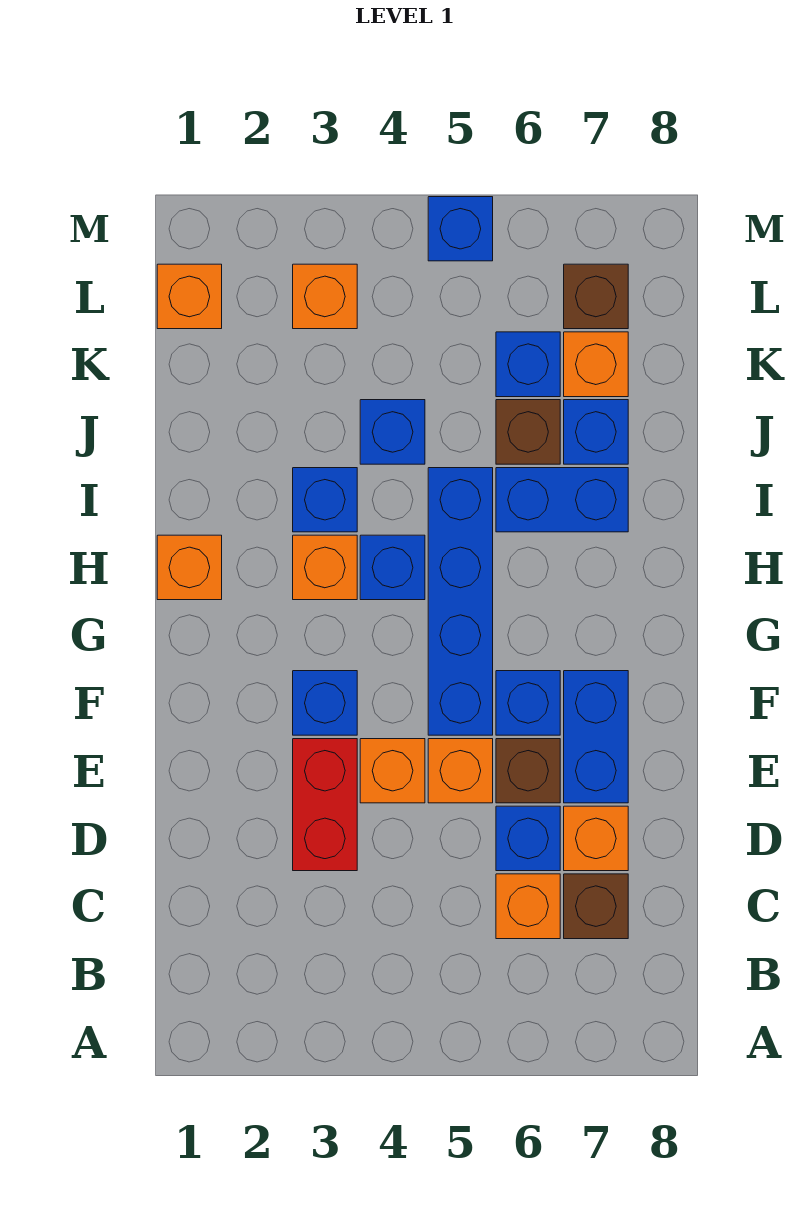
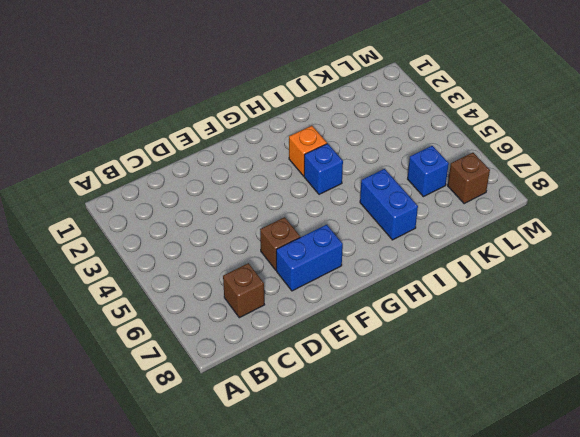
none -> orange brick C6 level 1
none -> red brick D3:E3 level 1
none -> blue brick D6 level 1

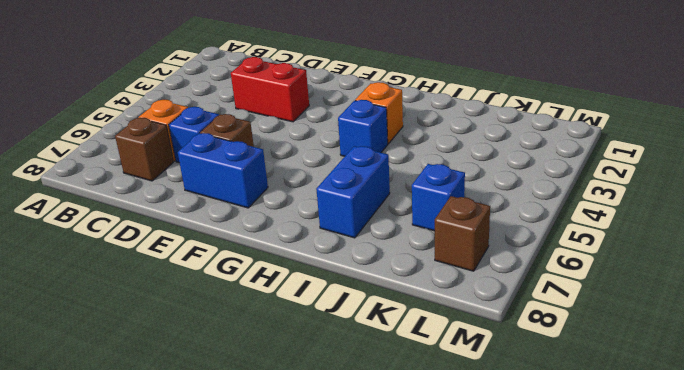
none -> orange brick D7 level 1
none -> orange brick E4 level 1
none -> orange brick E5 level 1

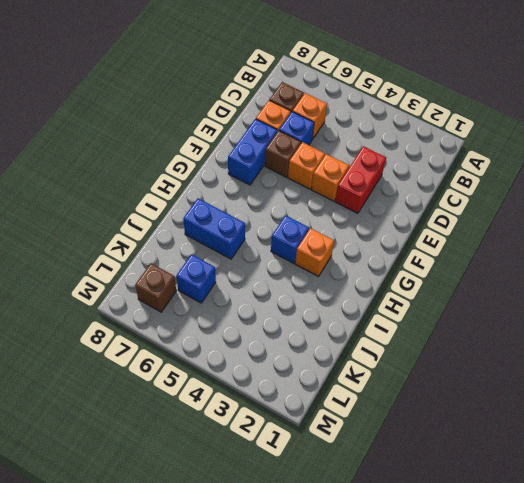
none -> blue brick F3 level 1
none -> blue brick F5:I5 level 1
none -> blue brick F6 level 1

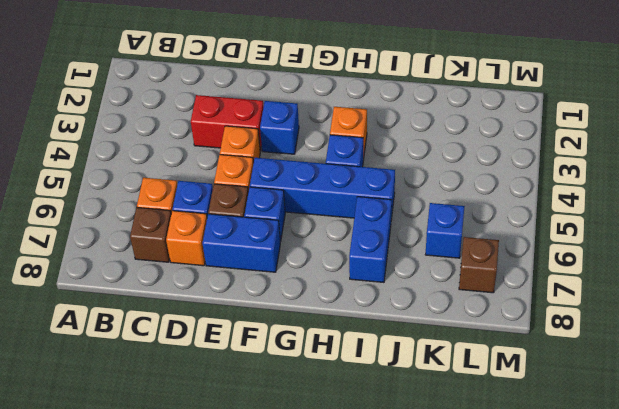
none -> orange brick H1 level 1
none -> blue brick I3 level 1
none -> blue brick J4 level 1

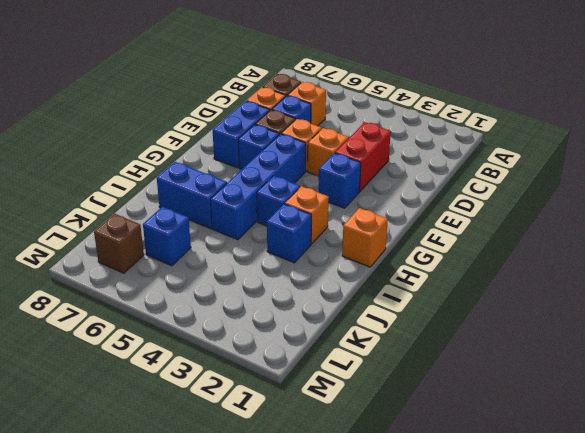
none -> blue brick J4 level 1
none -> brown brick J6 level 1
none -> blue brick J7 level 1

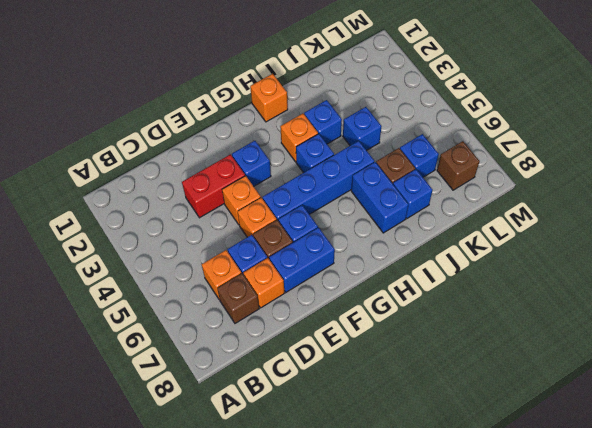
none -> orange brick K7 level 1
none -> orange brick L1 level 1
none -> orange brick L3 level 1

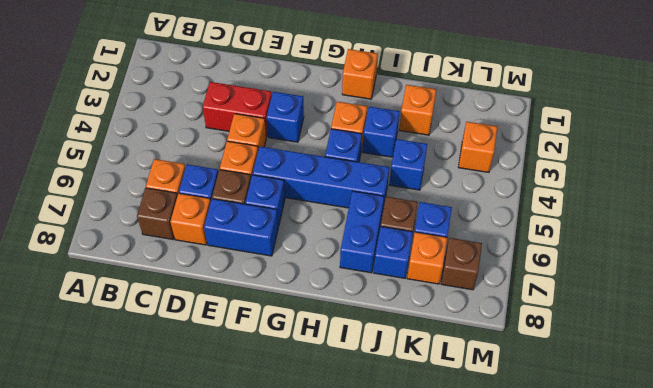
orange brick J2 level 1 -> orange brick L1 level 1
none -> blue brick M5 level 1

